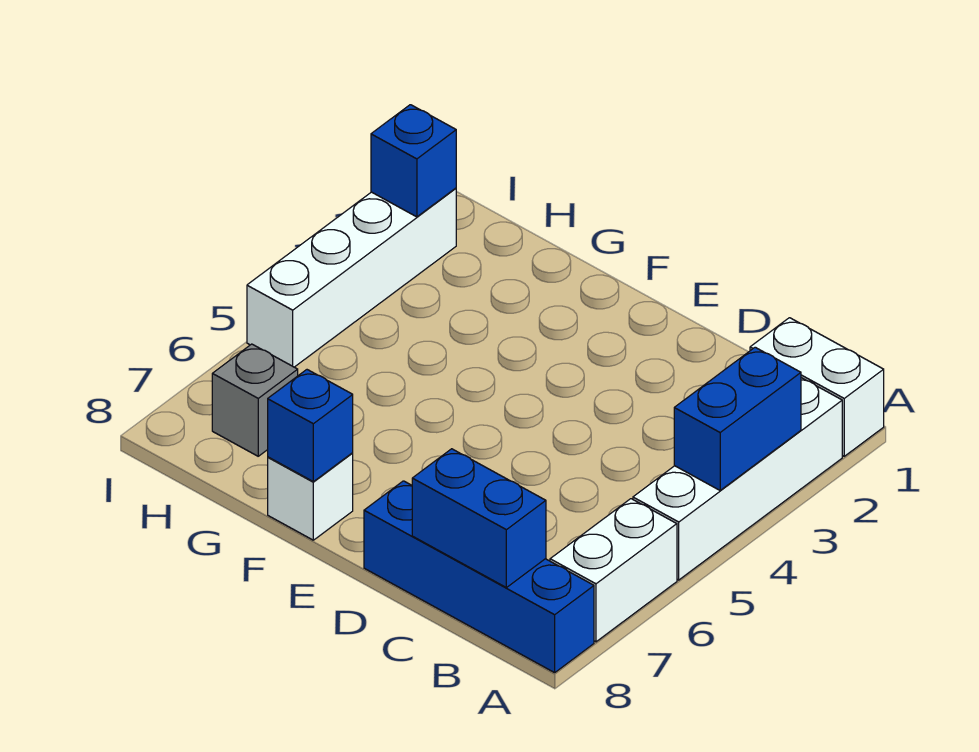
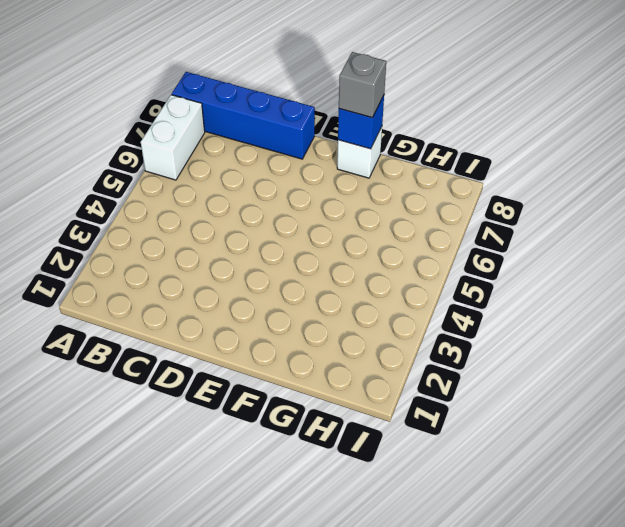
grey brick F8 level 3 -> grey brick H7 level 1
none -> white brick A1:B1 level 1
none -> white brick A2:A5 level 1

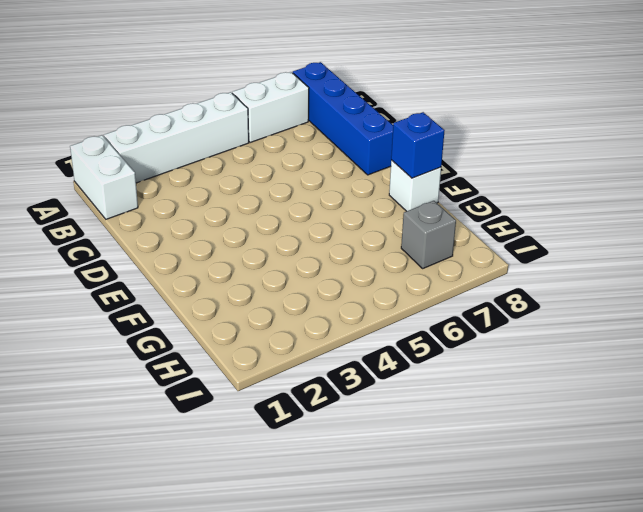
none -> white brick I2:I5 level 1
none -> blue brick A3:A4 level 2

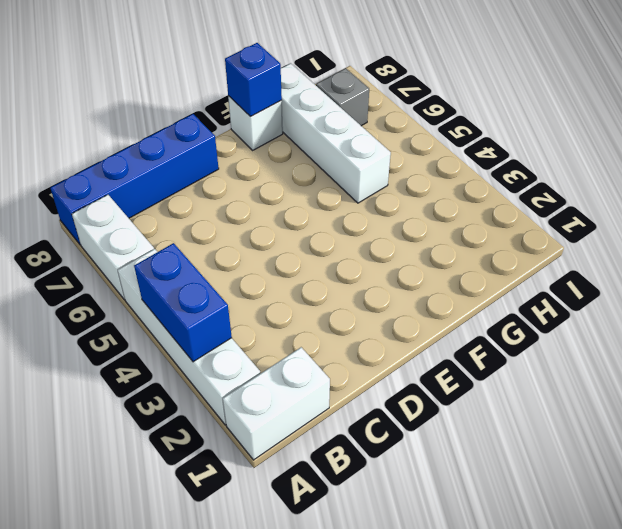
white brick G5:G8 level 1 -> white brick I2:I5 level 1
none -> blue brick B8:C8 level 2
none -> blue brick I2 level 2

